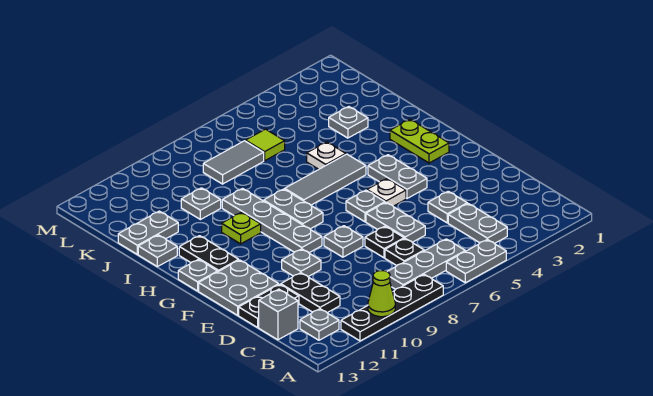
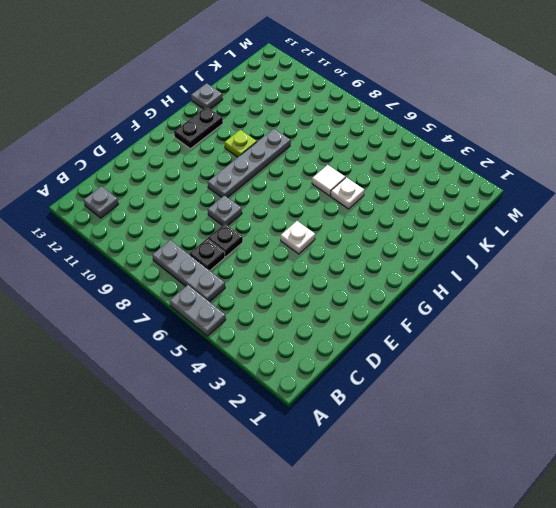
white tile I6 level 1 -> none
none -> black plate A8:A11 level 1
none -> grey plate B4:C4 level 1
none -> black plate C11:D11 level 1
none -> grey brick C13 level 1

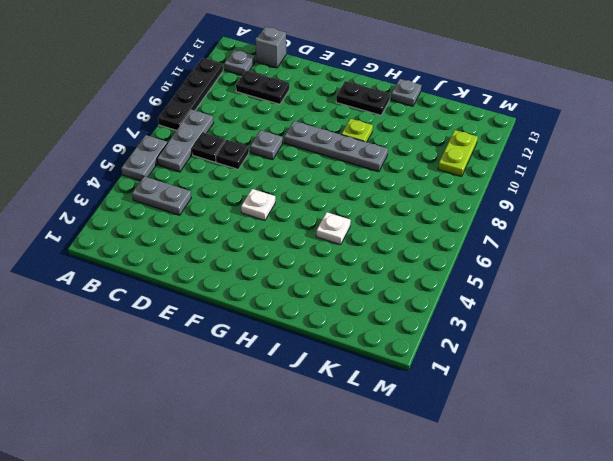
lime plate L10:L11 level 1 -> lime plate G2:H2 level 1
none -> grey plate D4 level 1
none -> grey plate D6:E6 level 1
none -> black plate D12:D13 level 1
none -> grey plate E10 level 1

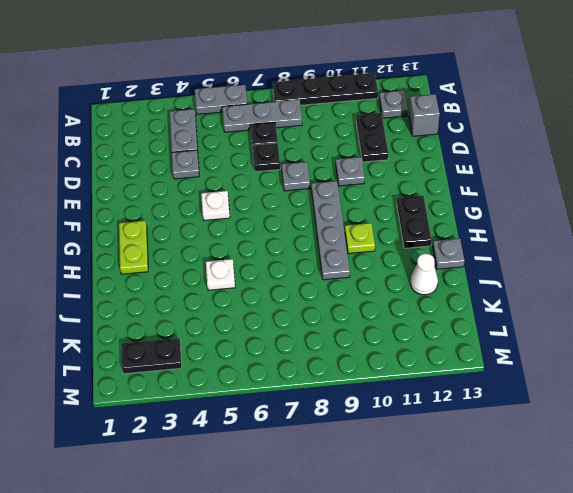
white cone J12 level 1 -> grey plate J12:J13 level 1
black plate L2:L3 level 1 -> black plate D12:D13 level 1
none -> grey plate D6:E6 level 1
none -> grey plate E12:F13 level 1
none -> grey plate F4:G4 level 1
none -> grey plate F6 level 1

